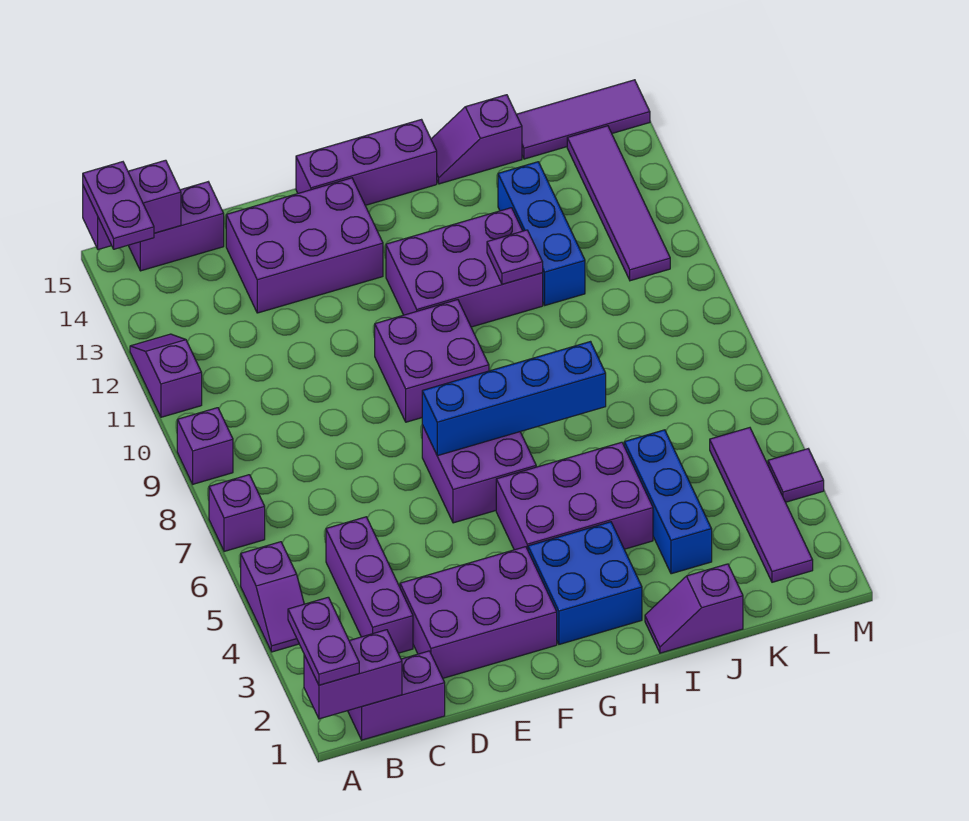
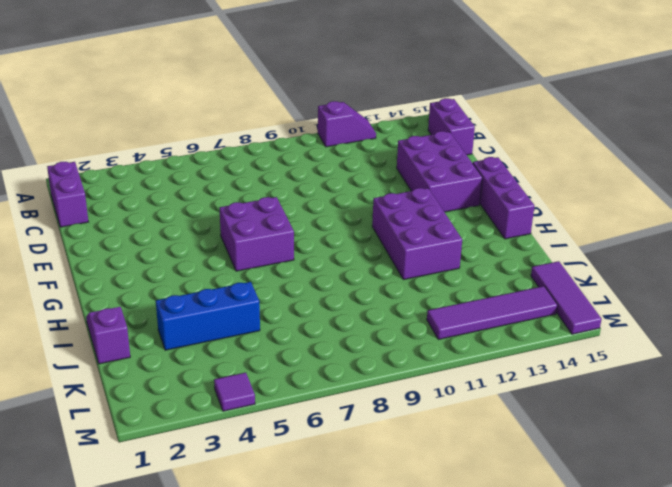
none -> purple slope A4:A5 level 1 top 5
none -> purple brick A7 level 1
none -> purple brick A9 level 1

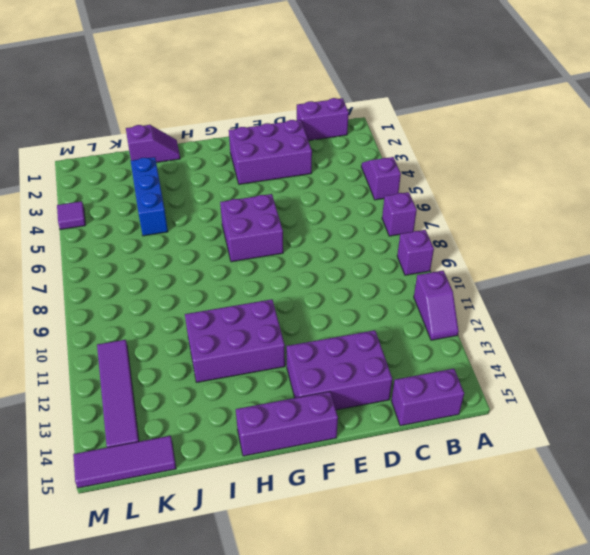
none -> purple brick C3:C5 level 1
none -> purple brick F9:G10 level 1
none -> blue brick G2:H3 level 1

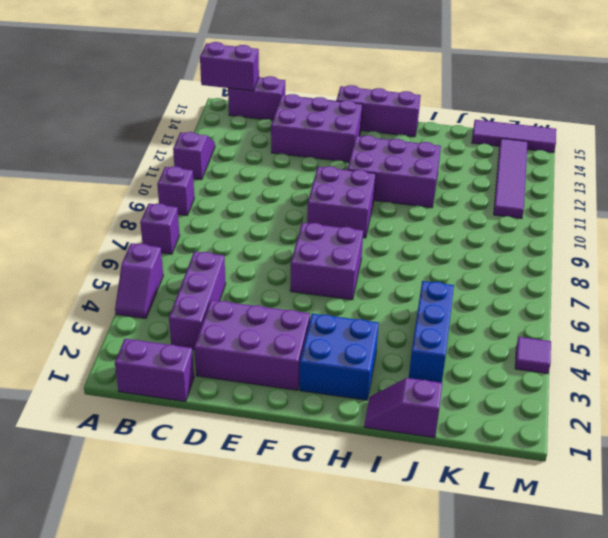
none -> purple brick G4:I5 level 1
none -> purple slope I15:J15 level 1 top J
none -> blue brick J11:J13 level 1

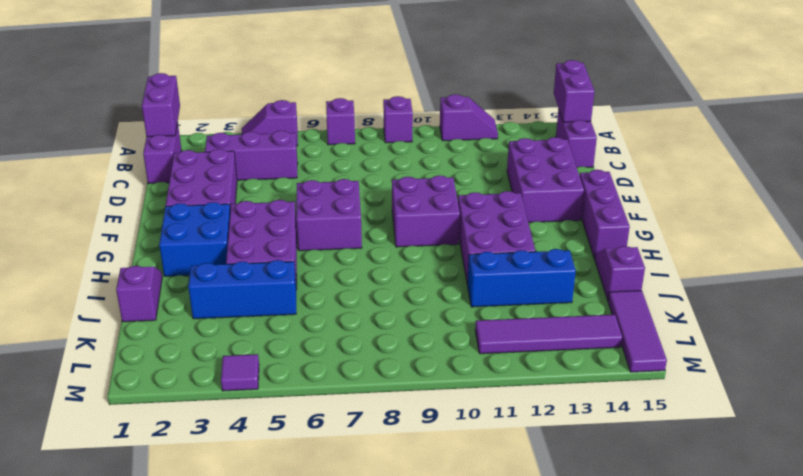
none -> purple tile L2:L5 level 1
none -> blue brick F7:I7 level 2
none -> purple plate I11 level 2

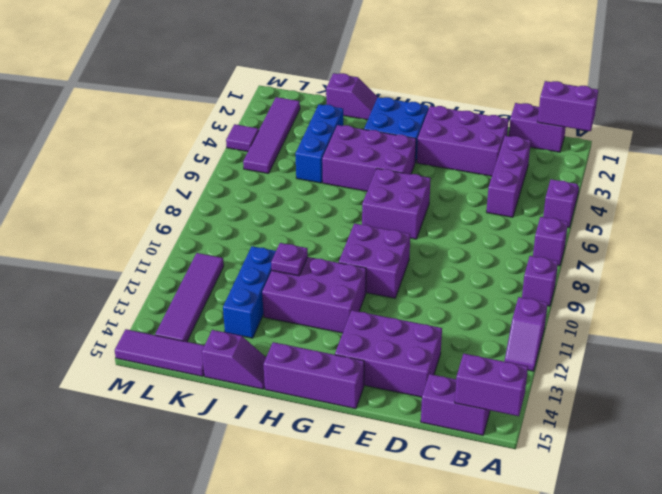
none -> blue brick F7:I7 level 2
none -> purple plate A1:A2 level 3
none -> purple plate A14:A15 level 3

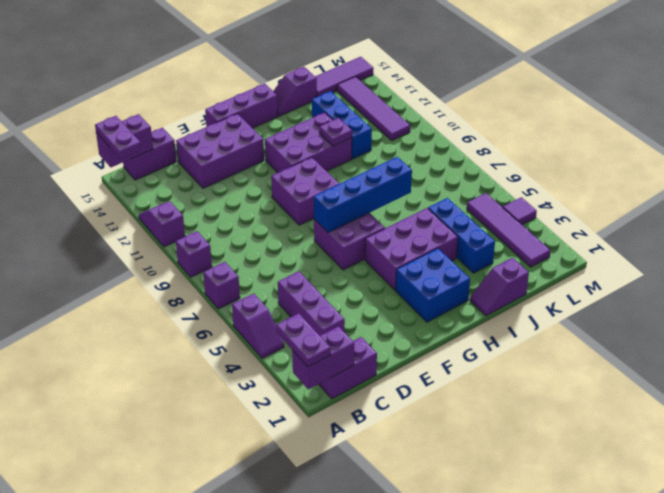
none -> purple brick D2:F3 level 1

